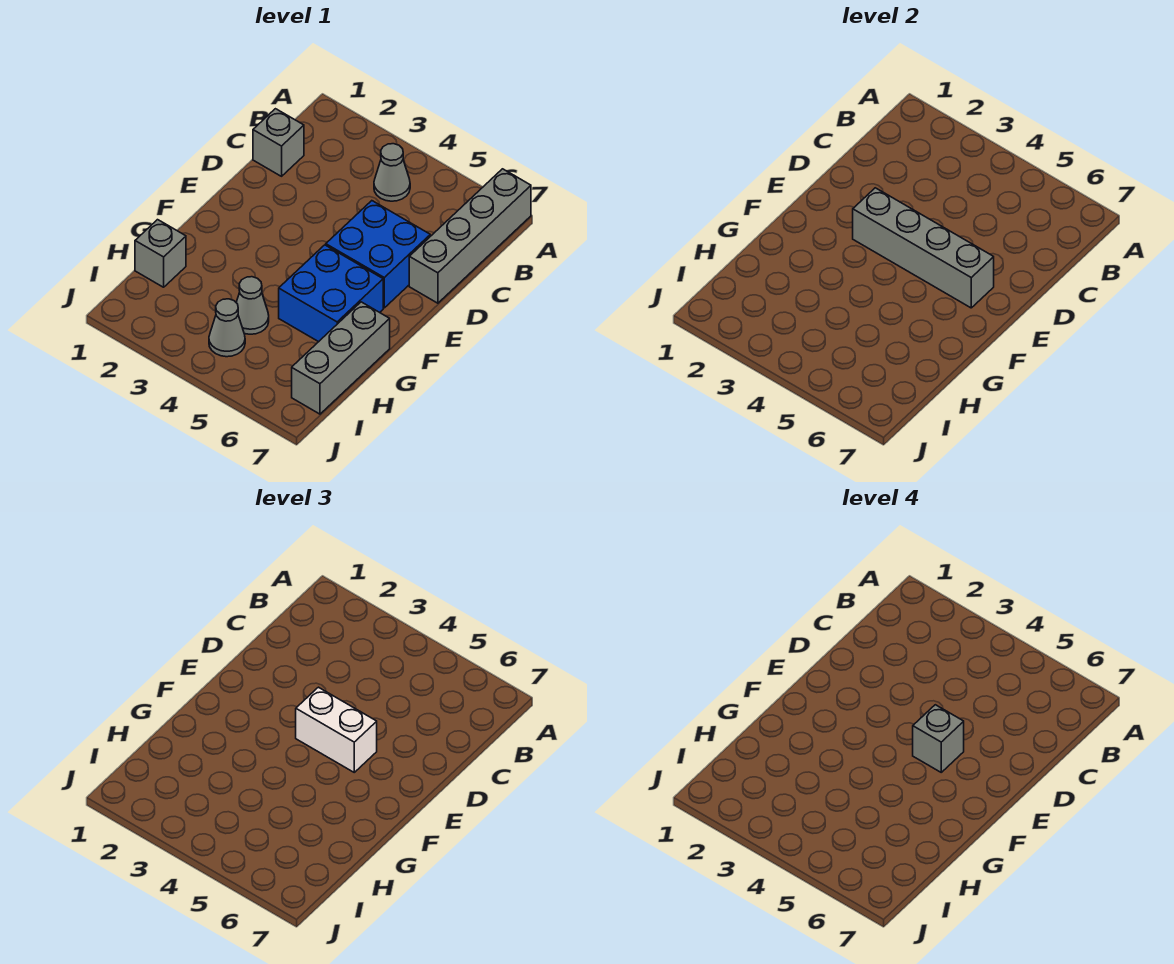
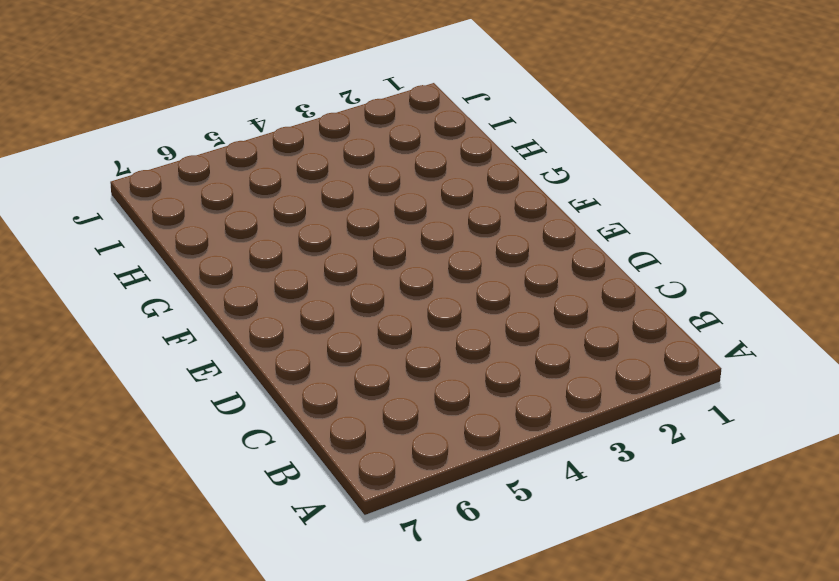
none -> grey brick A7:D7 level 1
none -> grey cone B4 level 1
none -> grey brick C1 level 1

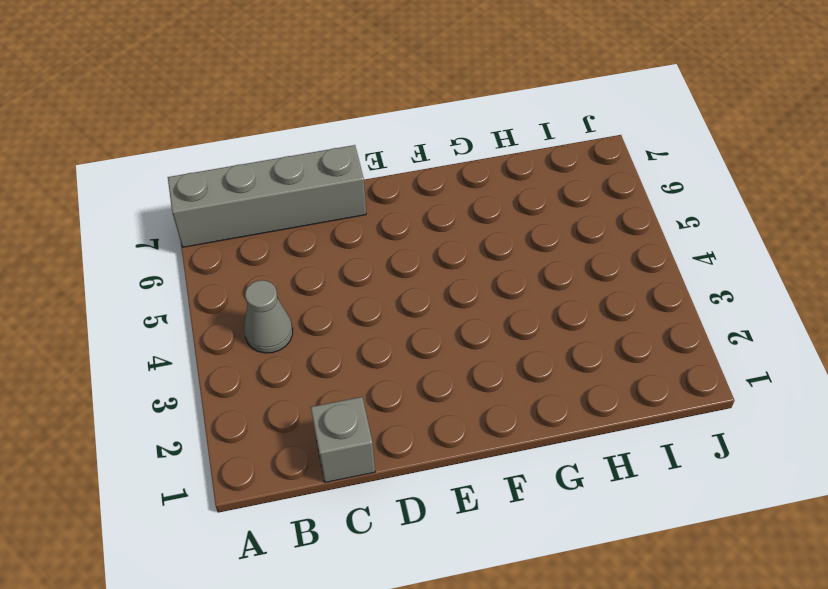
none -> blue brick D5:E6 level 1
none -> blue brick F5:G6 level 1
none -> grey brick G7:I7 level 1

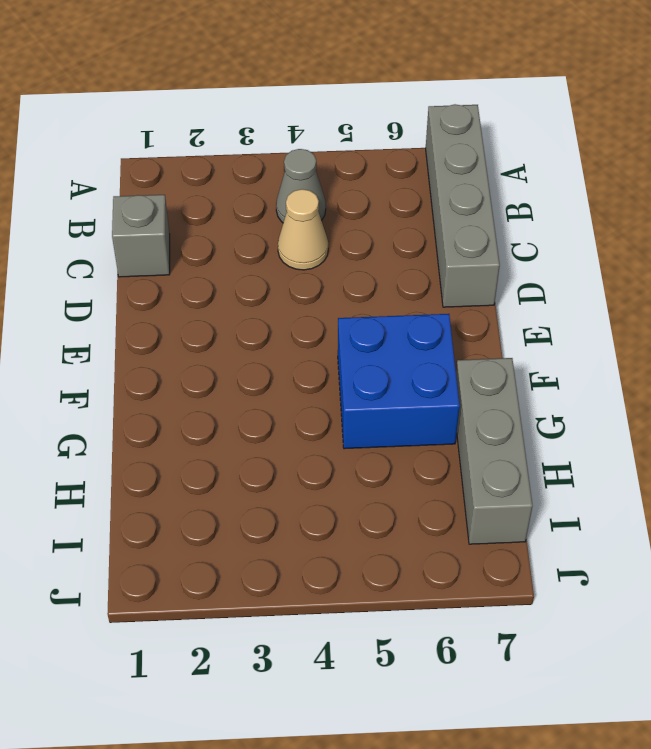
tan cone C4 level 1 -> none
none -> blue brick D5:E6 level 1
none -> grey brick H1 level 1
none -> grey cone H4 level 1

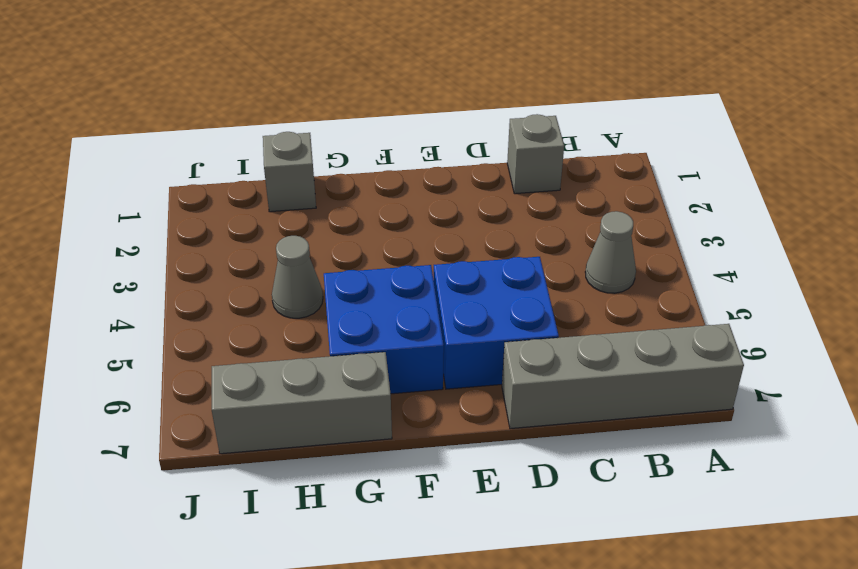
none -> grey cone I4 level 1
none -> grey brick E3:E6 level 2
none -> white brick E4:E5 level 3

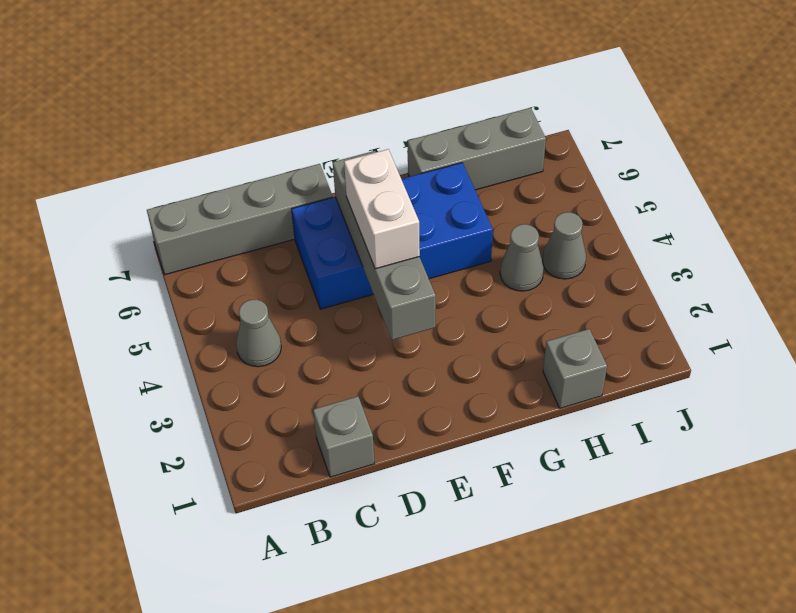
none -> grey brick E5 level 4

